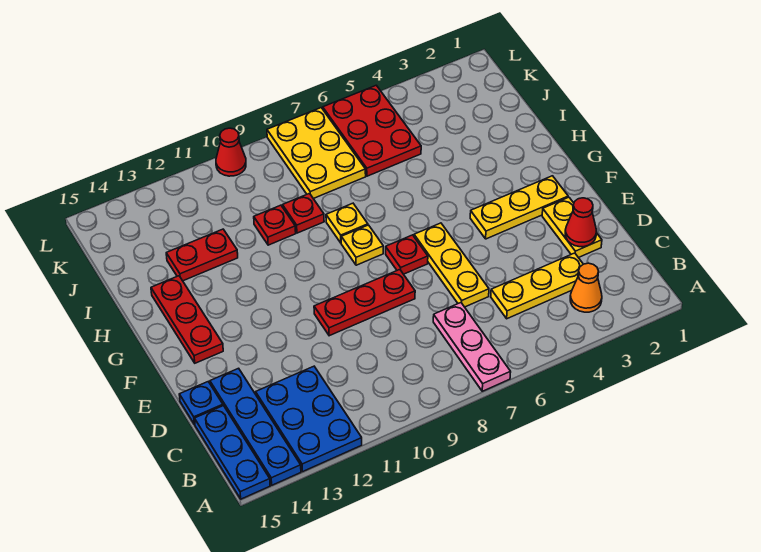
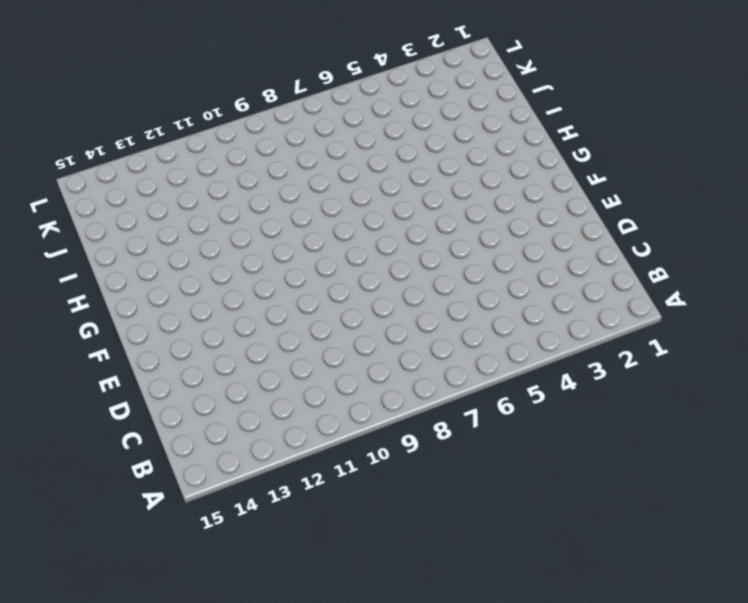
none -> pink plate A7:C7 level 1
none -> blue plate A12:C13 level 1
none -> blue plate A14:D14 level 1

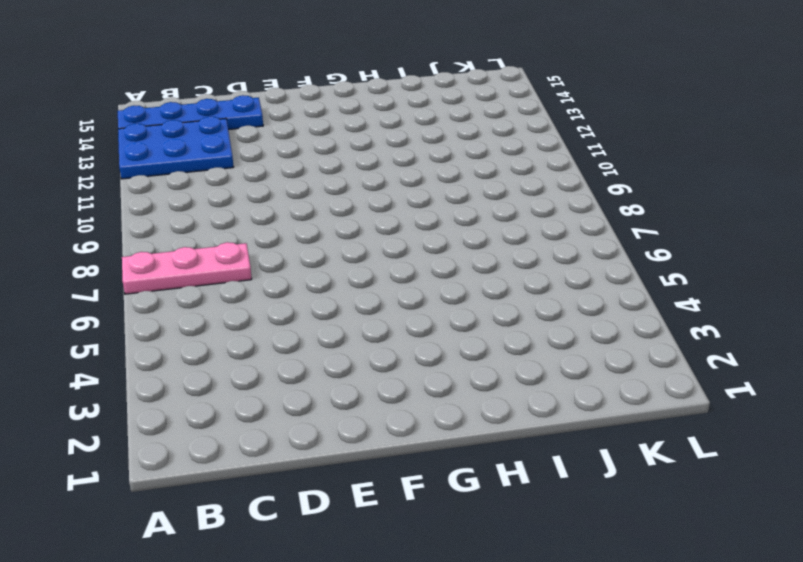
none -> blue plate A15:C15 level 1
none -> orange cone B3 level 1
none -> yellow plate C3:C5 level 1

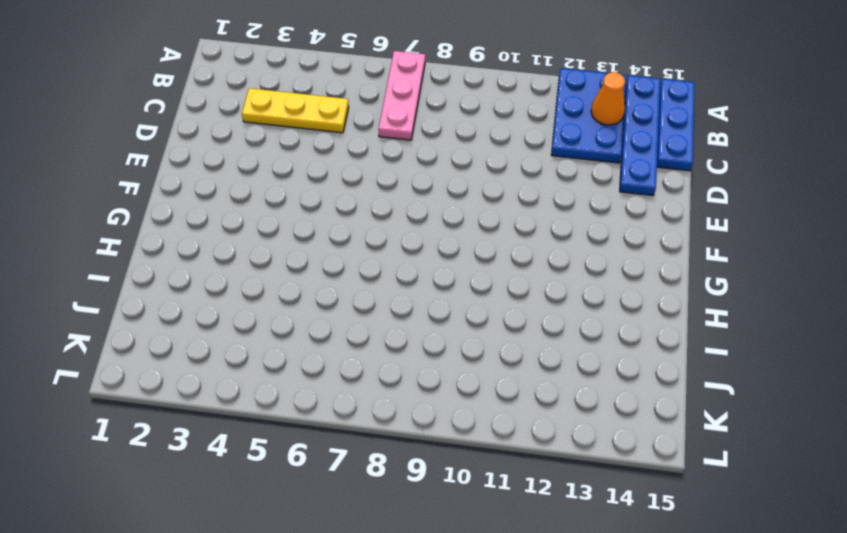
orange cone B13 level 2 -> orange cone B3 level 1
none -> yellow plate D2:E2 level 1
none -> yellow plate D6:F6 level 1
none -> blue plate D15 level 1

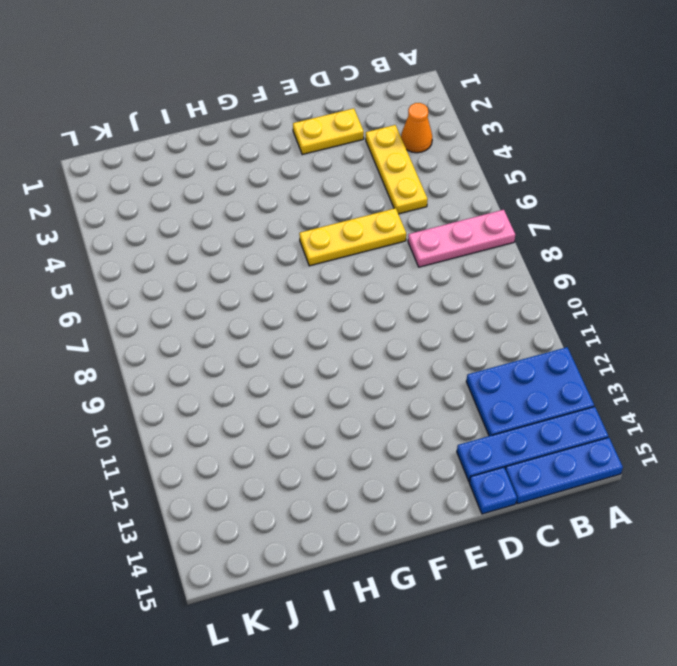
none -> red plate E8:E10 level 1
none -> yellow plate F2:F4 level 1
none -> red plate F7 level 1

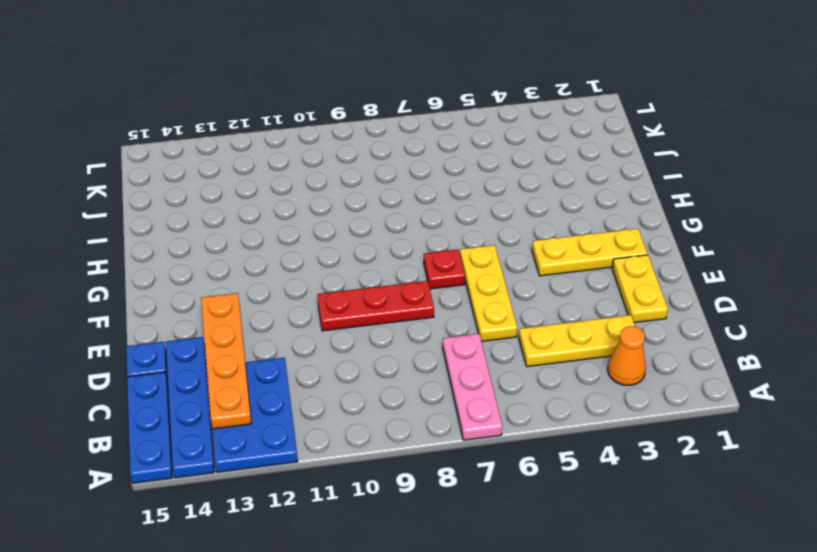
orange plate B13:E13 level 2 -> none
none -> red plate F14:H14 level 1
none -> yellow plate G8 level 1
none -> yellow plate H8 level 1

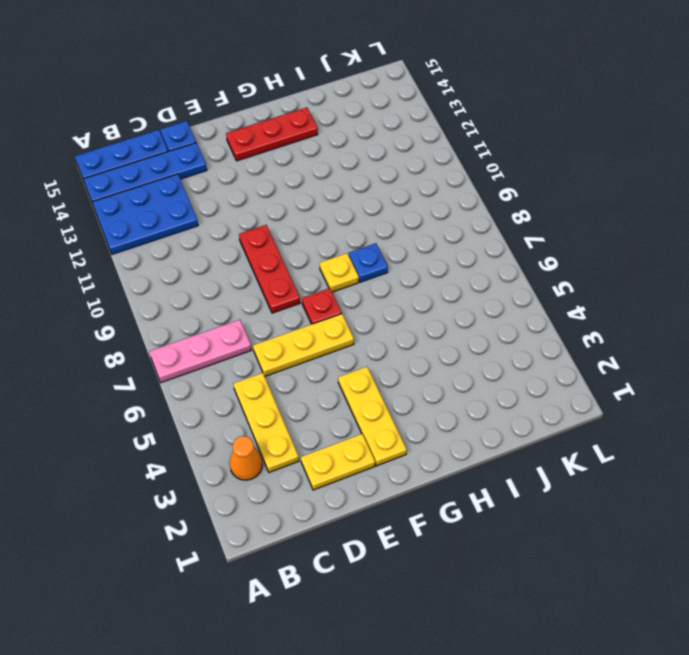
blue plate H8 level 1 -> yellow plate H8 level 1
none -> red plate I9 level 1
none -> red plate I10 level 1
none -> red plate I12:I13 level 1

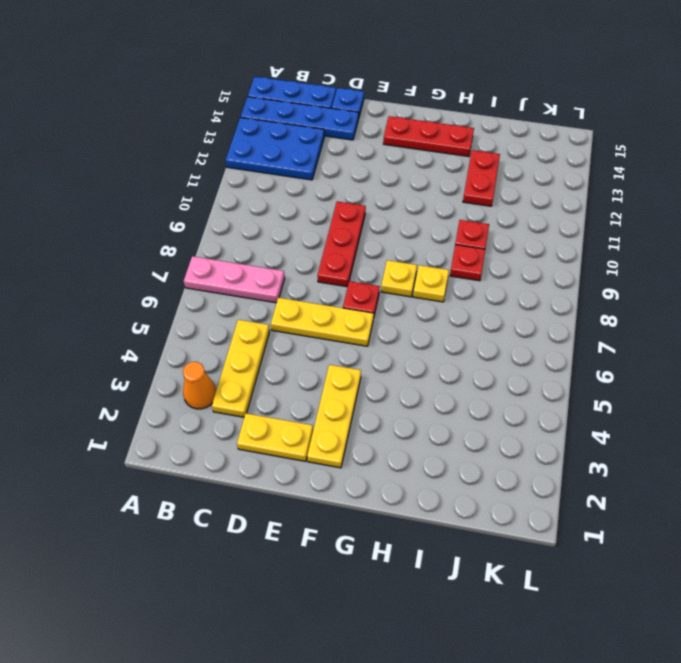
none -> red plate J5:L6 level 1
none -> yellow plate J7:L8 level 1
none -> red cone L10 level 1

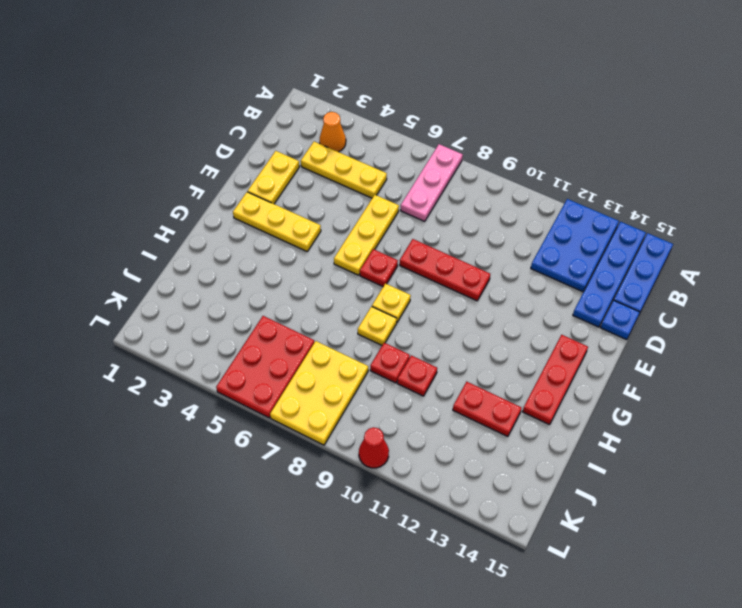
none -> red cone D2 level 2

